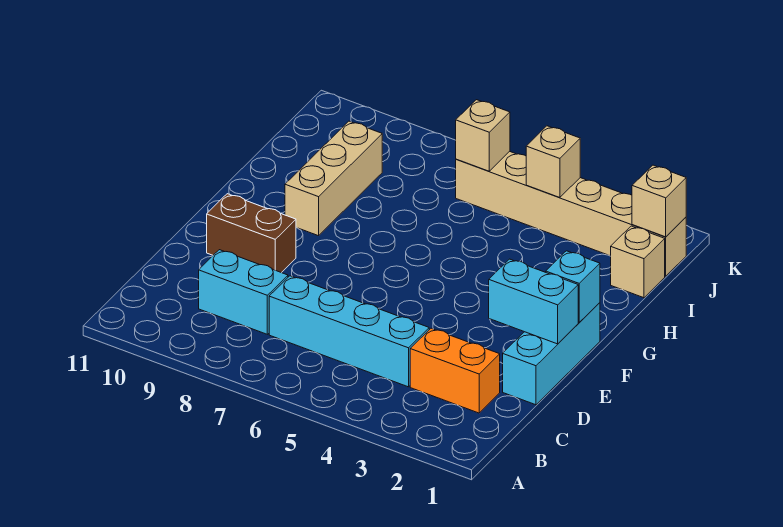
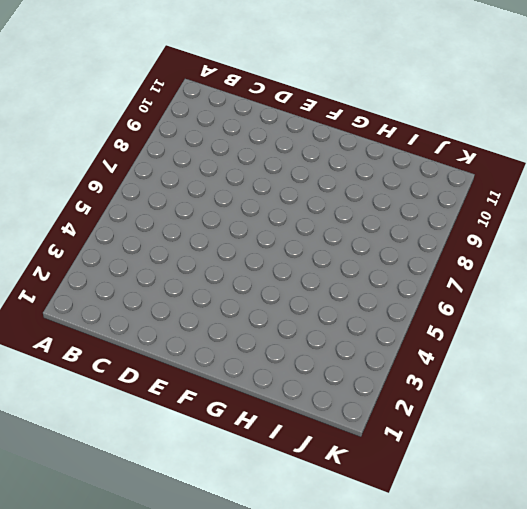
none -> orange brick C2:C3 level 1
none -> cyan brick C4:C7 level 1
none -> cyan brick C8:C9 level 1

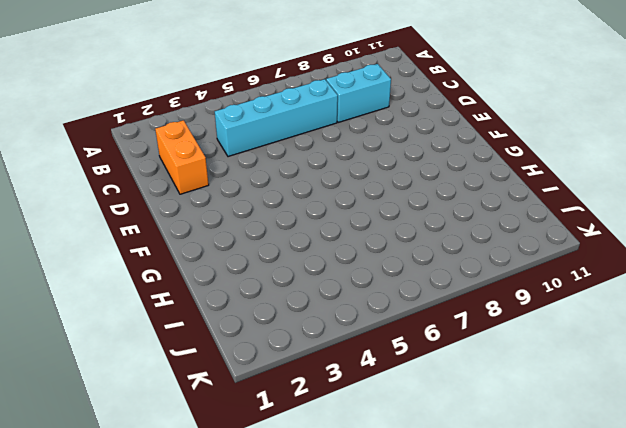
orange brick C2:D2 level 1 -> orange brick C2:C3 level 1
none -> cyan brick D1:F1 level 1
none -> brown brick E9:E10 level 1
none -> tan brick G9:I9 level 1

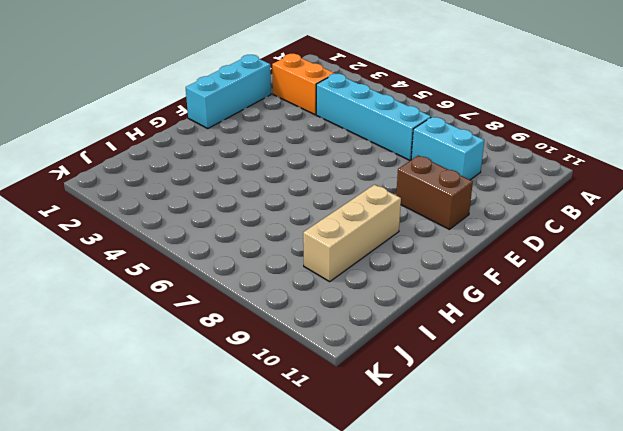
none -> tan brick I1 level 1
none -> tan brick J1:J6 level 1
none -> cyan brick E1:E2 level 2

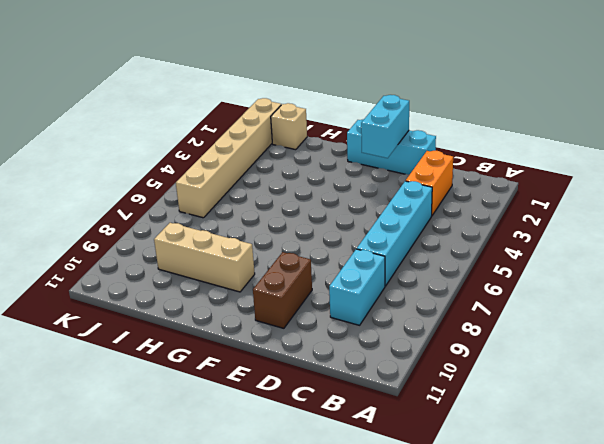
none -> cyan brick F1 level 2
none -> tan brick J1 level 2
none -> tan brick J4 level 2

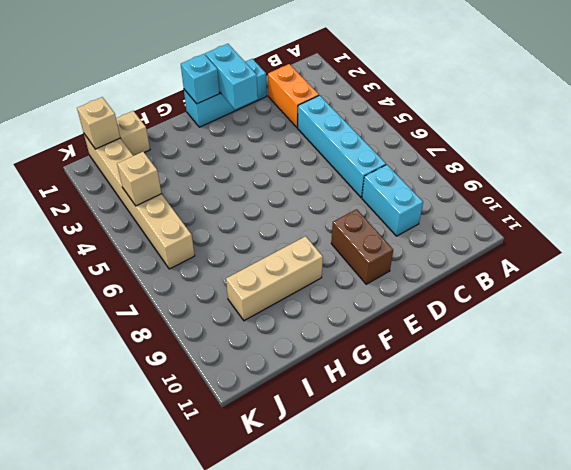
none -> tan brick J6 level 2

